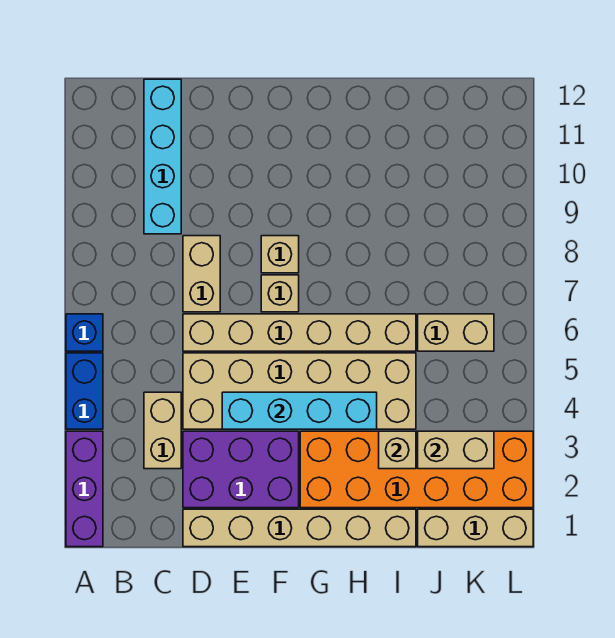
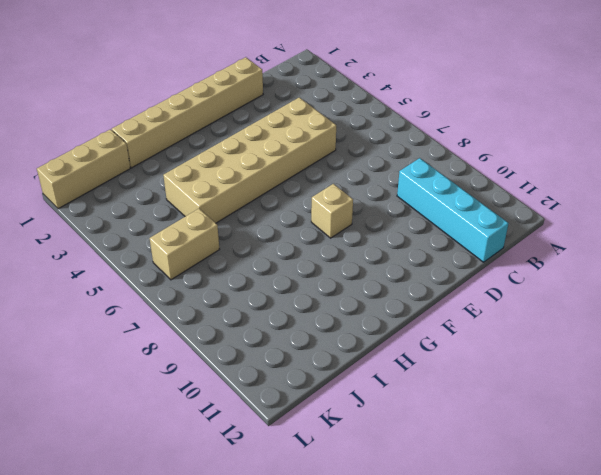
none -> purple brick A1:A3 level 1
none -> blue brick A4:A5 level 1
none -> blue brick A6 level 1

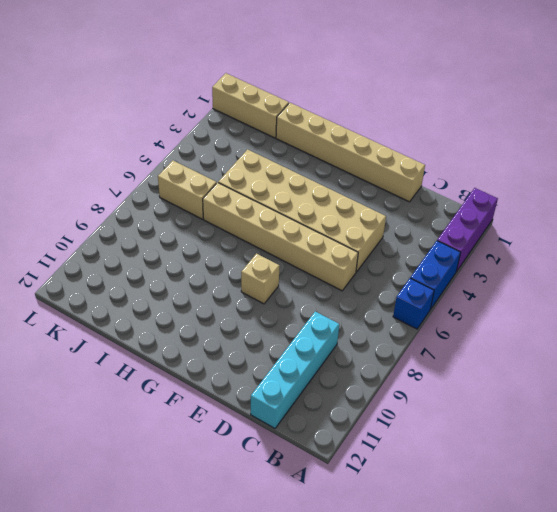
none -> tan brick C3:C4 level 1
none -> purple brick D2:F3 level 1
none -> tan brick D7:D8 level 1

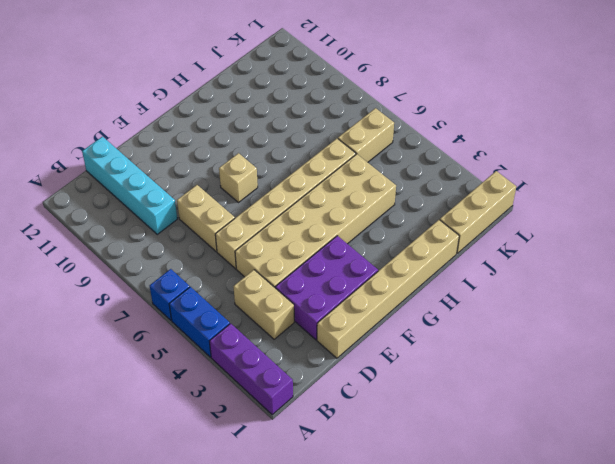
none -> tan brick F7 level 1
none -> orange brick G2:L3 level 1
none -> cyan brick E4:H4 level 2

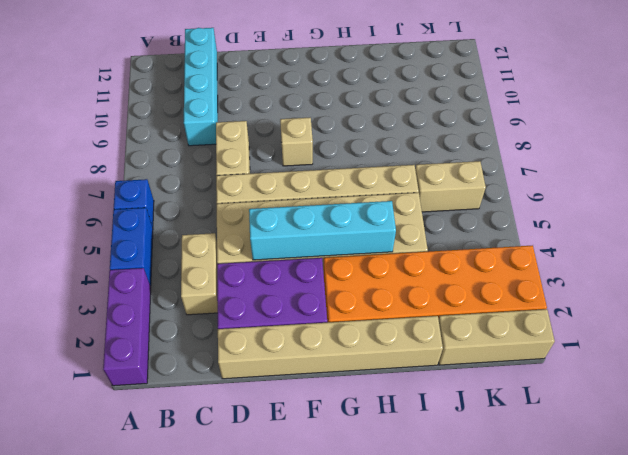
none -> tan brick F7 level 1
none -> tan brick I3 level 2
none -> tan brick J3:K3 level 2

